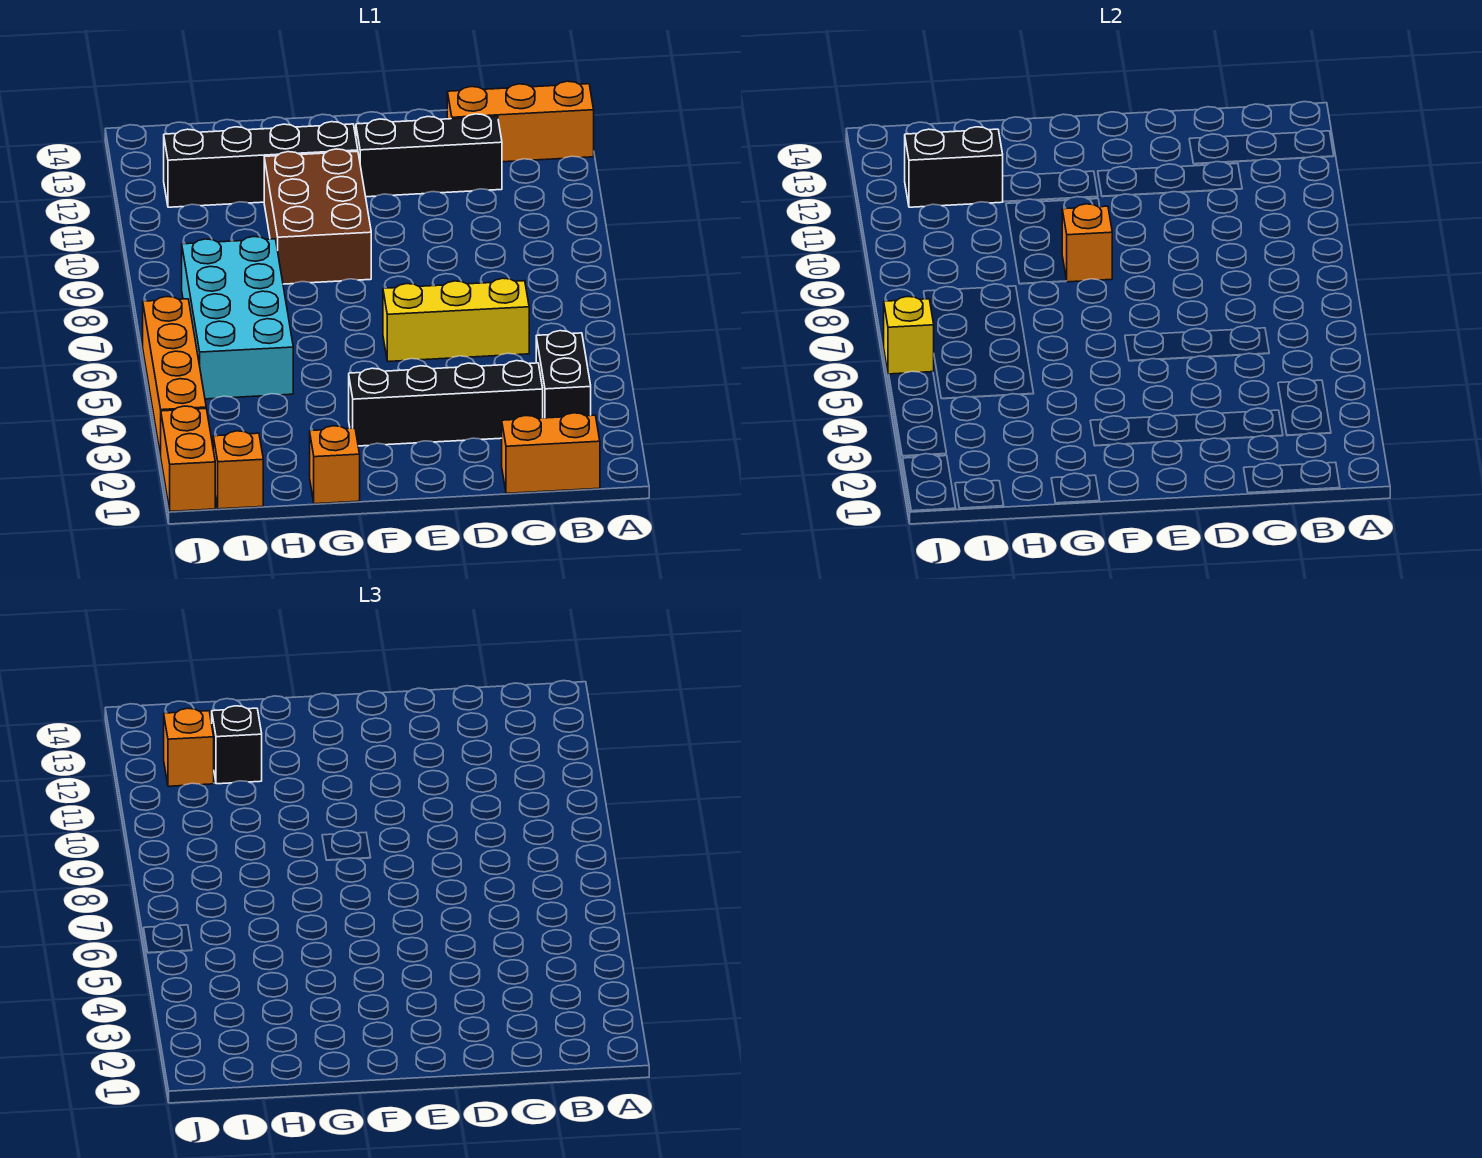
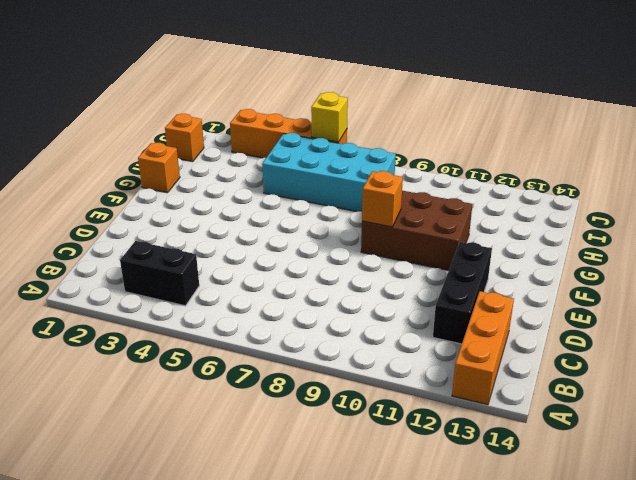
none -> orange brick B1:C1 level 1
none -> black brick C3:F3 level 1
none -> yellow brick C6:E6 level 1

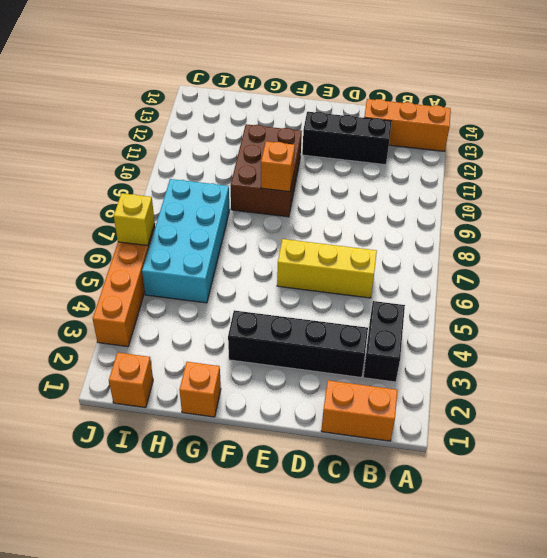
none -> black brick F12:I12 level 1
none -> orange brick J1:J2 level 1
none -> black brick H12:I12 level 2

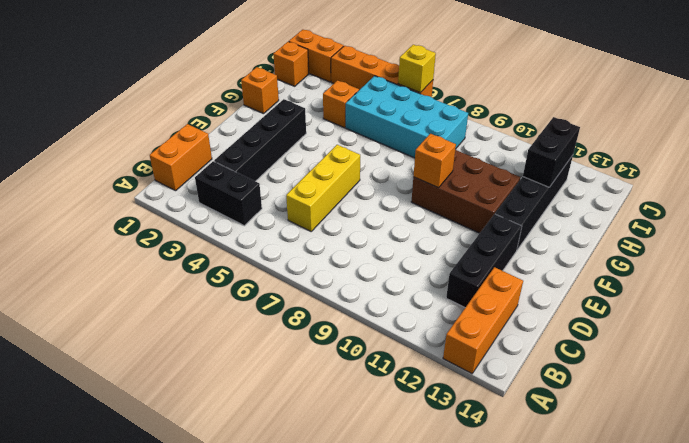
orange brick H4 level 1 -> orange brick I12 level 3
none -> black brick H12 level 3

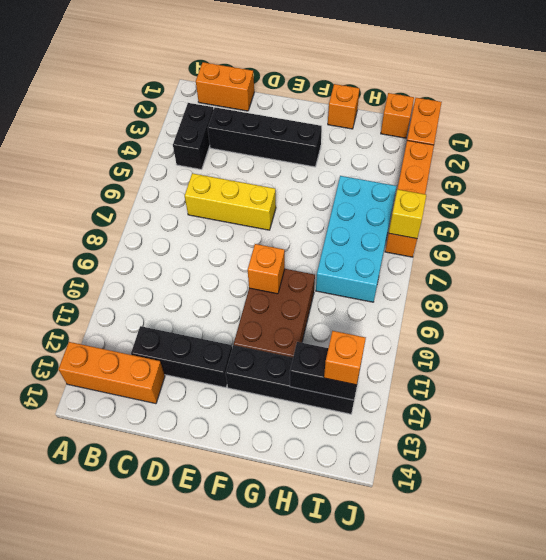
none -> black brick H12 level 3

